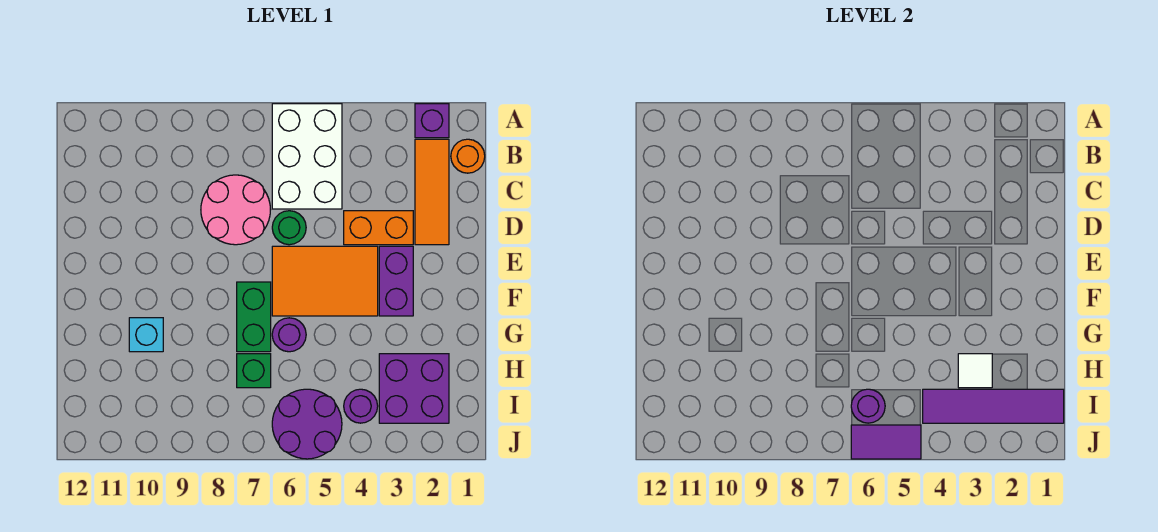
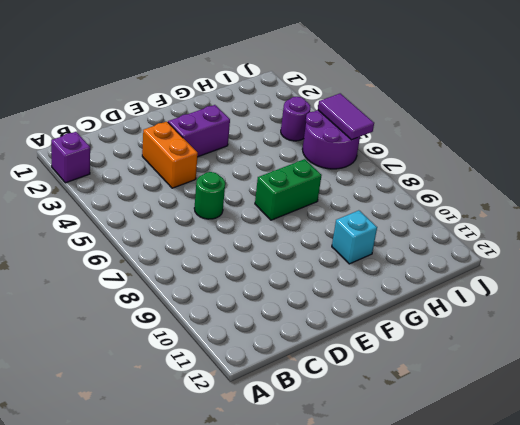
none -> white brick A5:C6 level 1
none -> orange round brick B1 level 1
none -> orange tile B2:D2 level 1

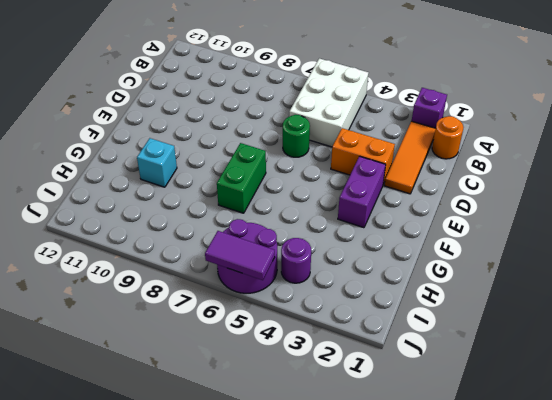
none -> pink round brick C7:D8 level 1
none -> orange tile E4:F6 level 1
none -> purple round brick G6 level 1

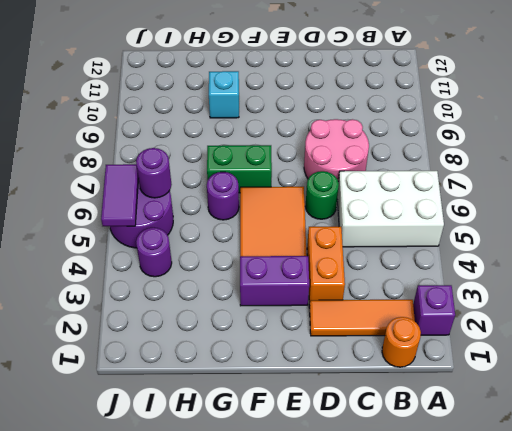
none -> purple brick H2:I3 level 1
none -> green brick H7 level 1
none -> white tile H3 level 2

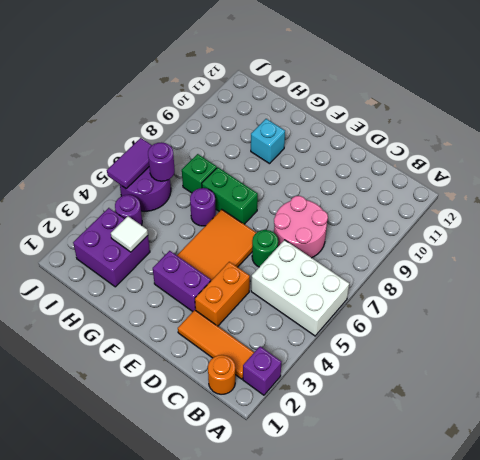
none -> purple tile I1:I4 level 2

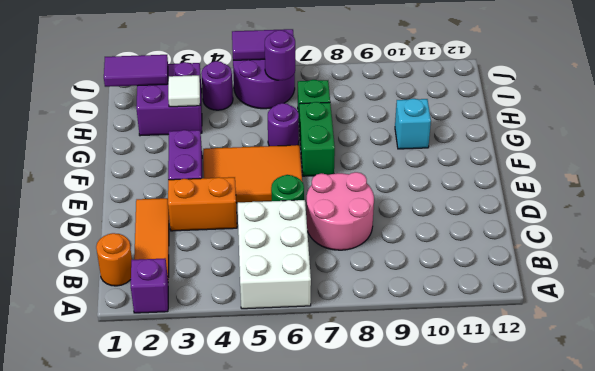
purple tile I1:I2 level 2 -> purple tile I1:I4 level 2

